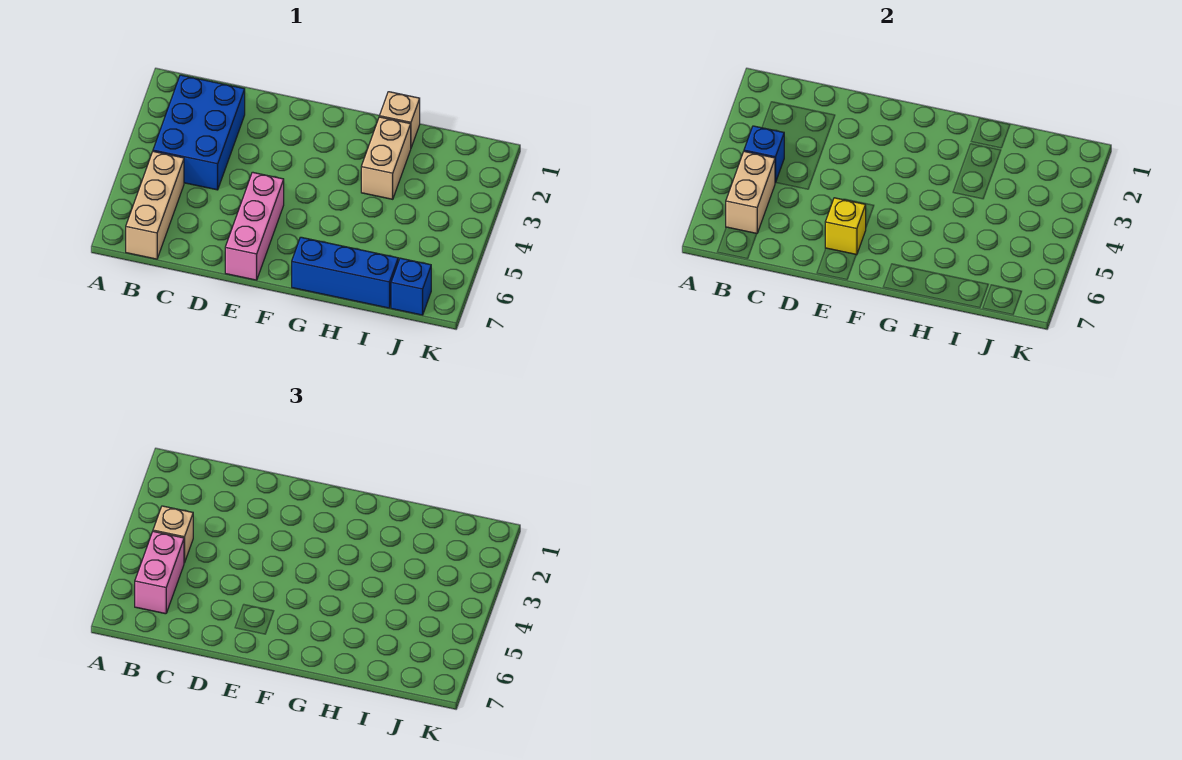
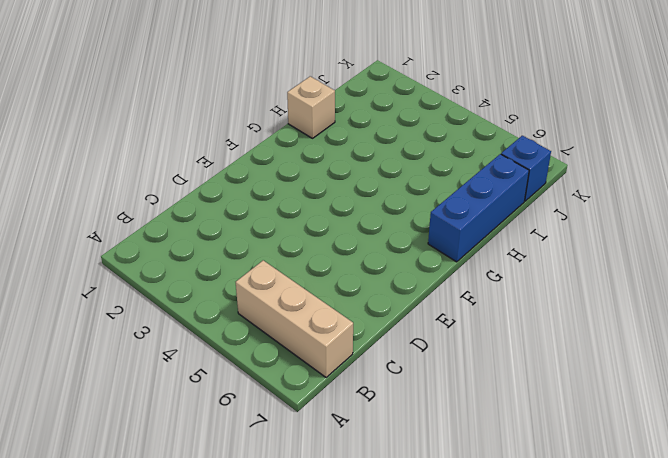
none -> blue brick B2:C4 level 1
none -> pink brick E5:E7 level 1
none -> tan brick H2:H3 level 1

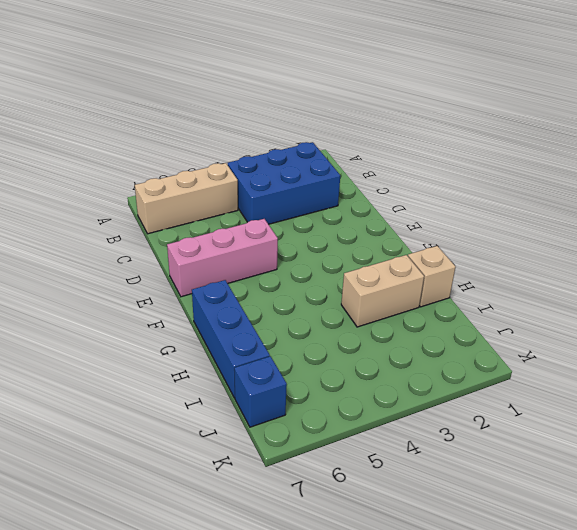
none -> blue brick B4 level 2
none -> tan brick B5:B6 level 2
none -> yellow brick E6 level 2

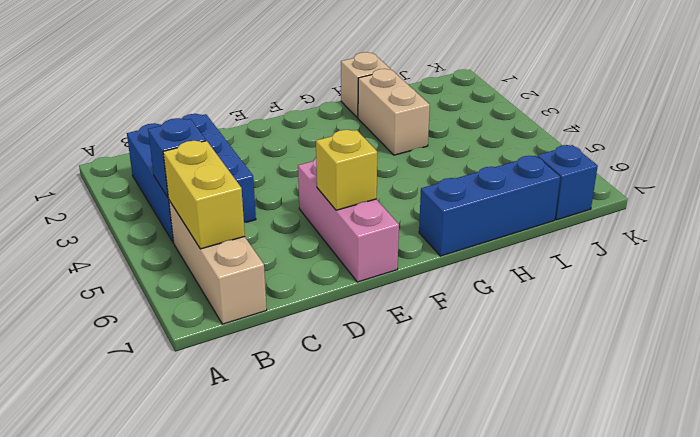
yellow brick B5:B6 level 2 -> tan brick B5:B6 level 2
none -> tan brick B4 level 3
none -> pink brick B5:B6 level 3

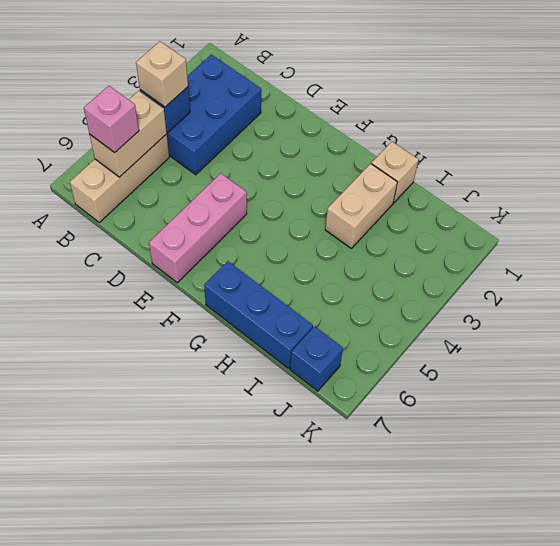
pink brick B6 level 3 -> pink brick B5:B6 level 3
none -> yellow brick E6 level 2

